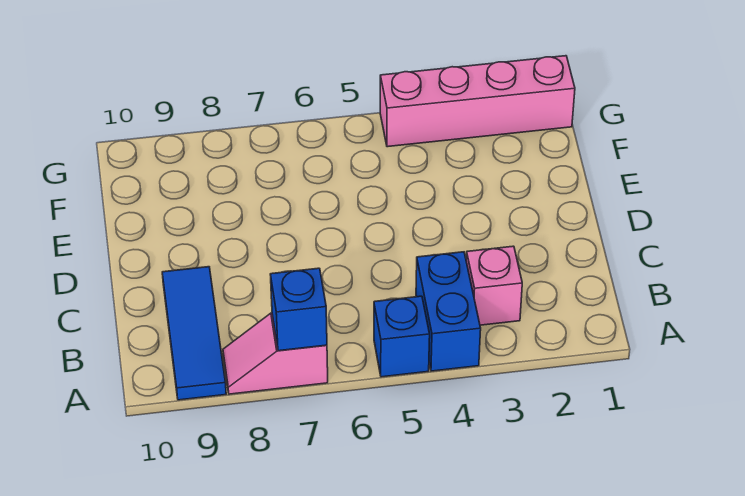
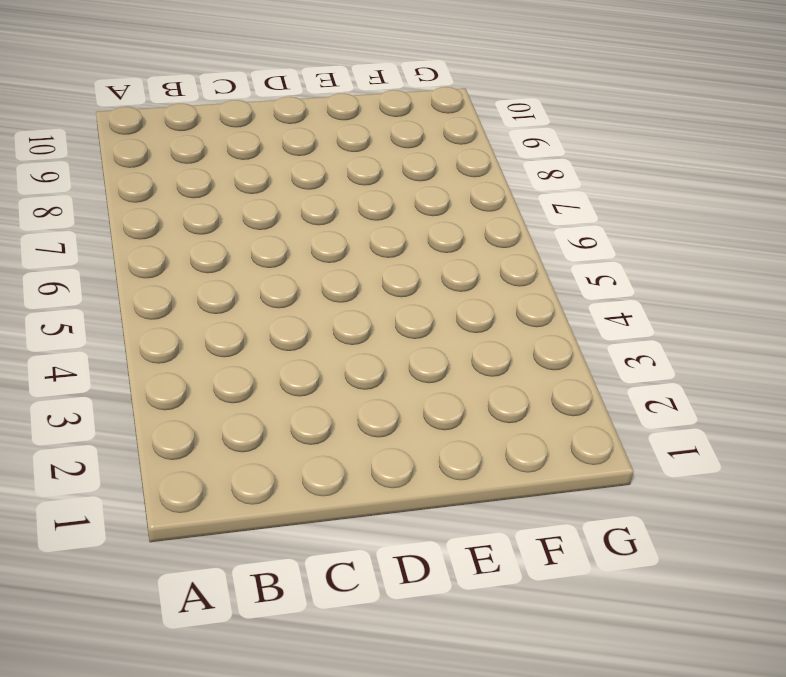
none -> blue brick A4:B4 level 1
none -> blue brick A5 level 1

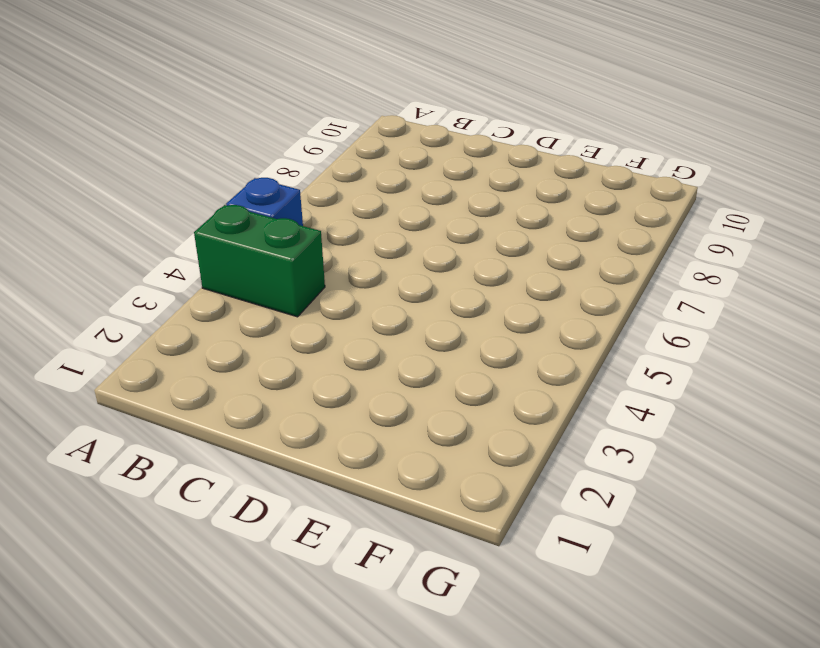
green brick A4:B4 level 1 -> blue brick A4:B4 level 1
none -> pink slope A7:A8 level 1 top 7
none -> blue tile A9:C9 level 1

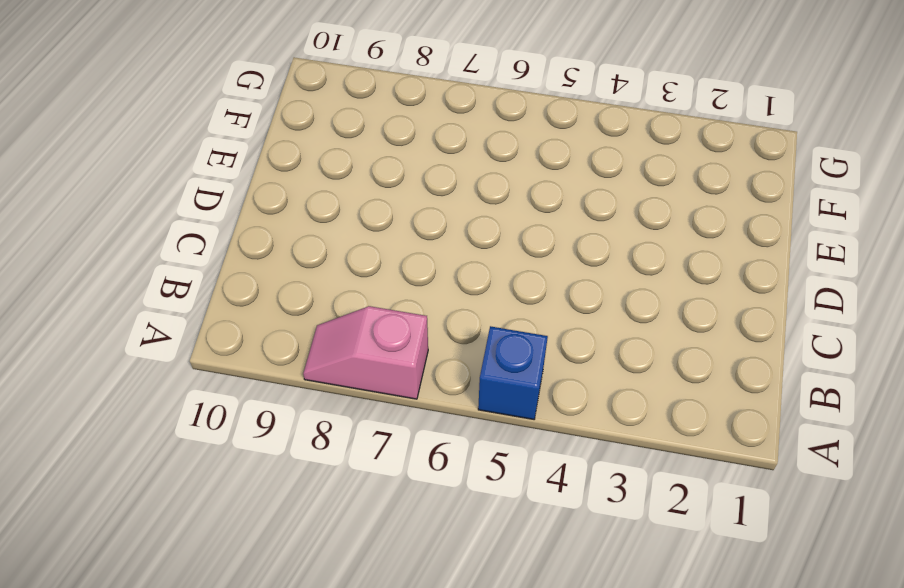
none -> blue brick A4:B4 level 1
none -> blue tile A9:C9 level 1

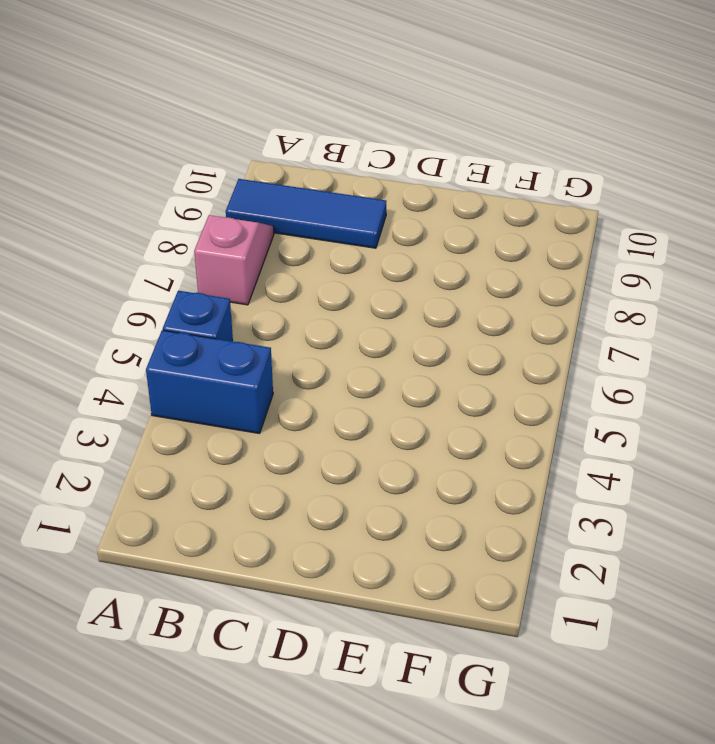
none -> pink brick B3 level 1
none -> pink brick G1:G4 level 1

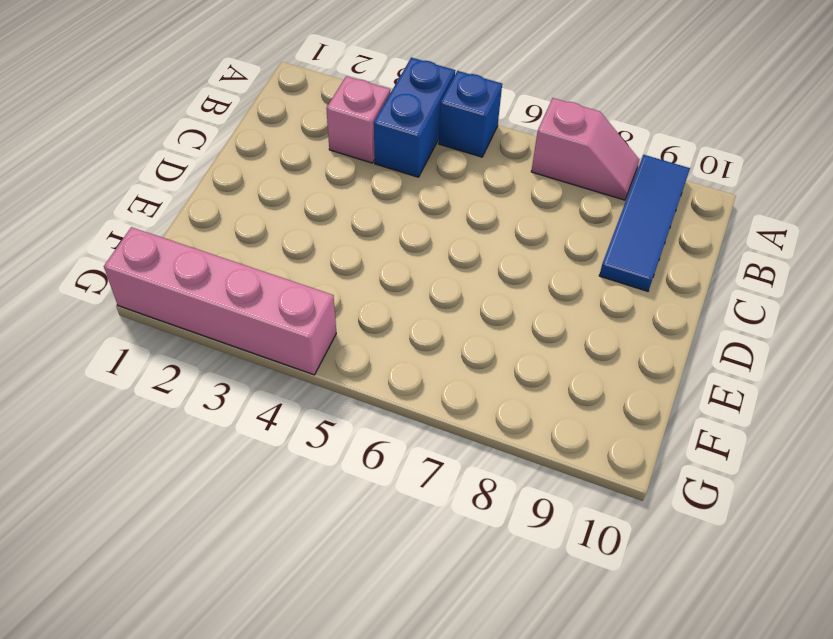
none -> blue brick A7 level 2

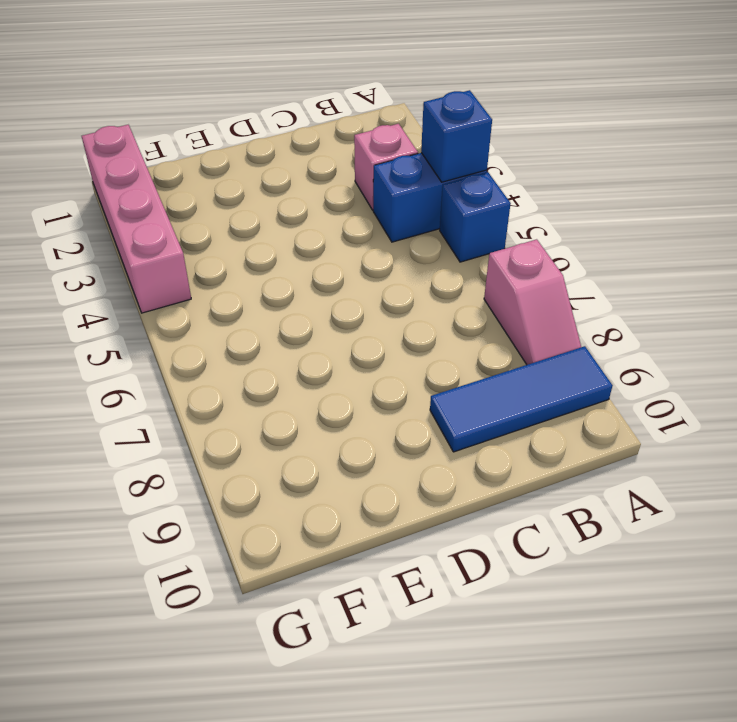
blue brick A4 level 2 -> blue brick A7 level 2

